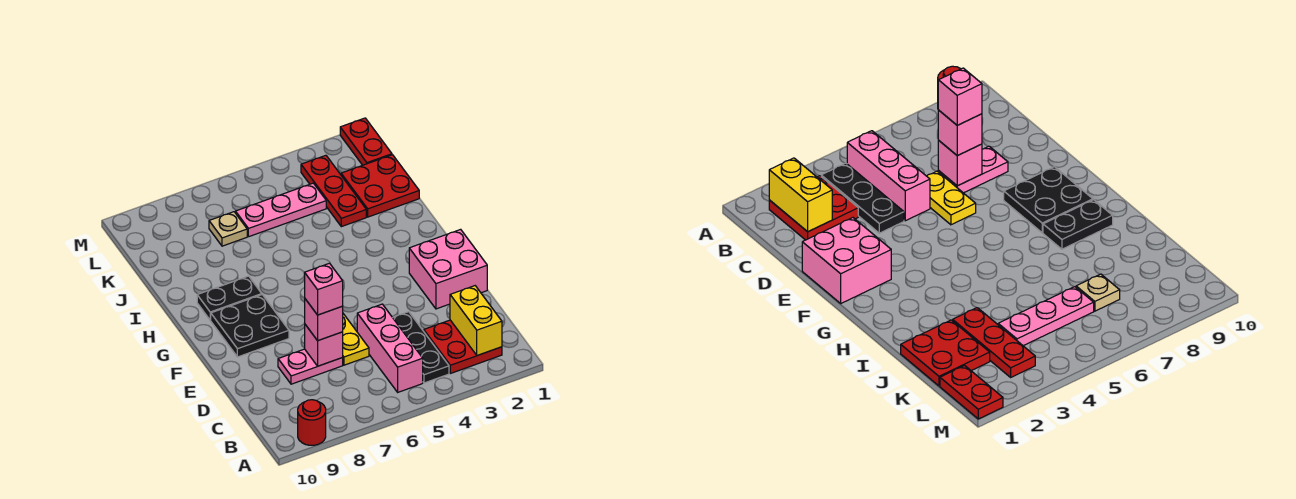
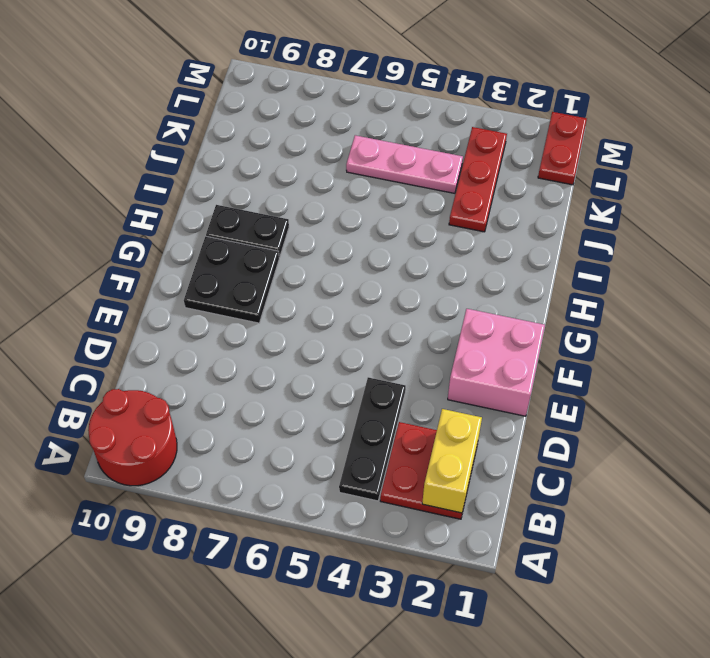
red round brick A9:B10 level 1 -> red round brick A9 level 1
none -> pink brick B5:D5 level 1
none -> yellow plate D6:E6 level 1
none -> pink plate D7:D8 level 1

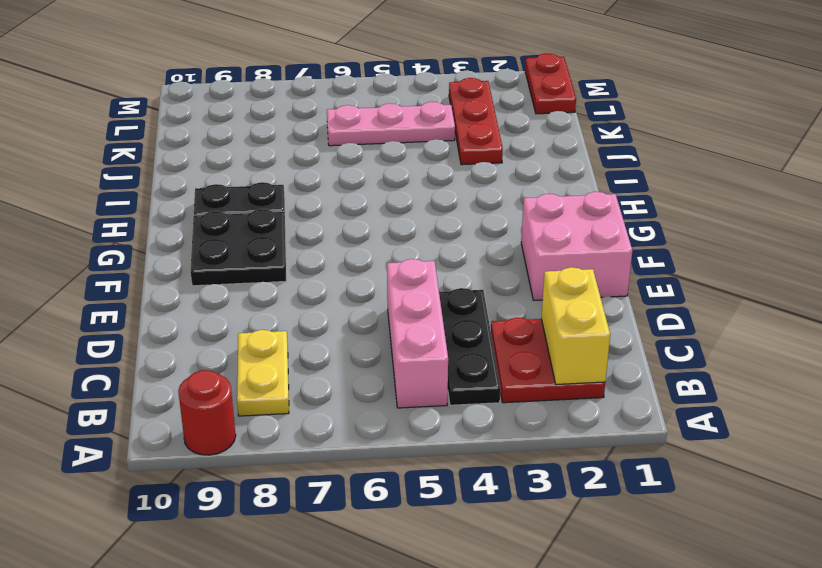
yellow plate B8:C8 level 1 -> yellow plate D6:E6 level 1
none -> pink plate D7:D8 level 1
none -> red plate J1:K2 level 1
none -> tan plate K7 level 1

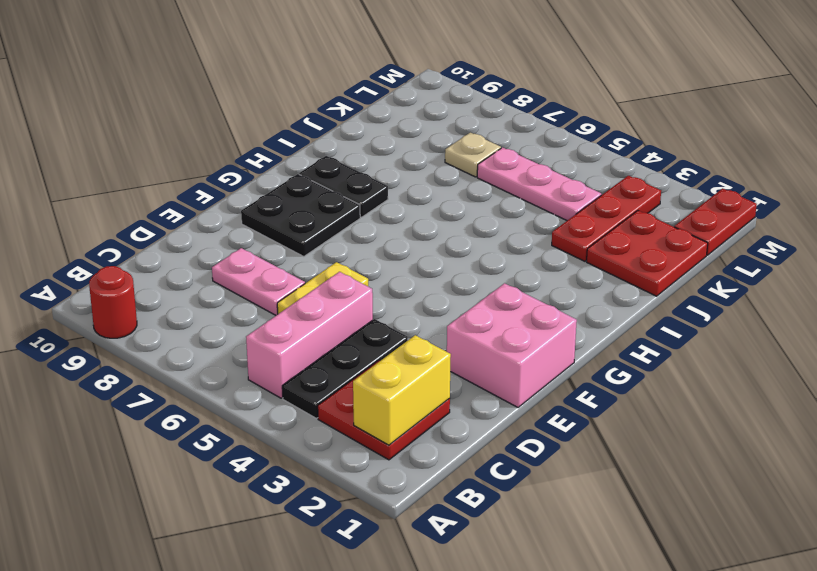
none -> pink brick D7 level 2
none -> pink brick D7 level 3
none -> pink brick D7 level 4

